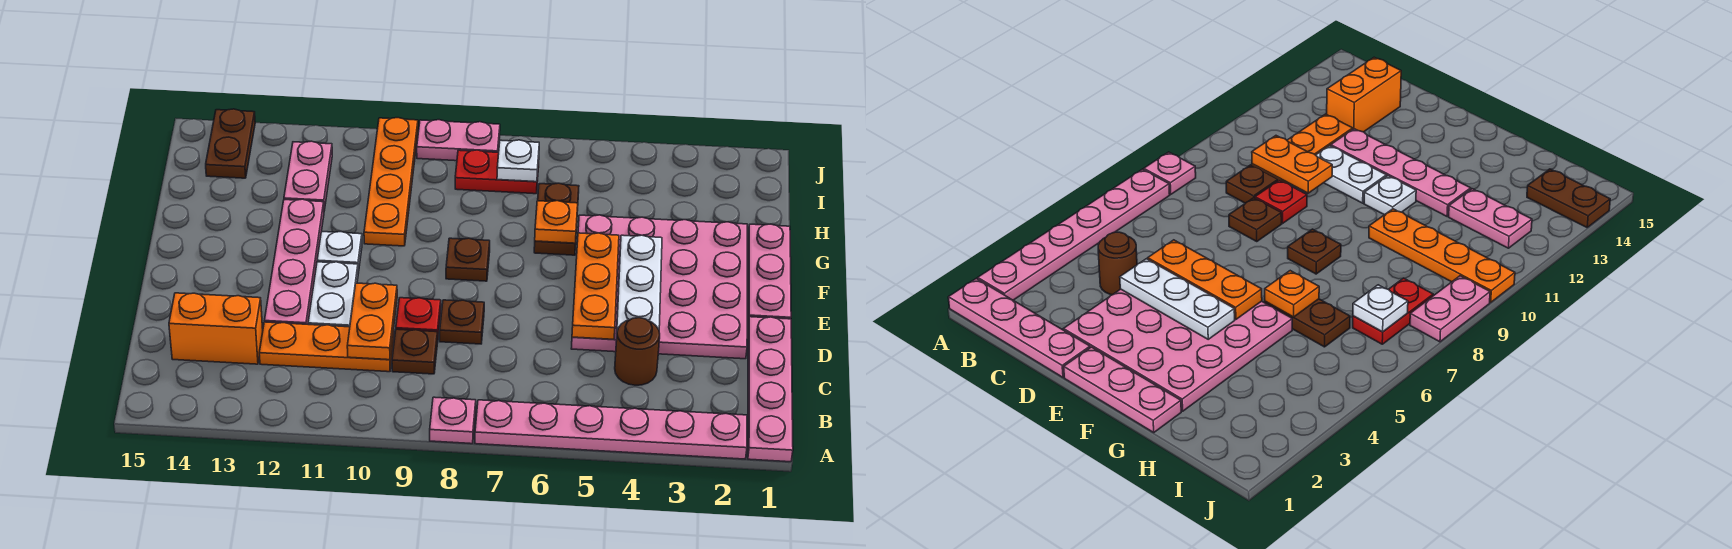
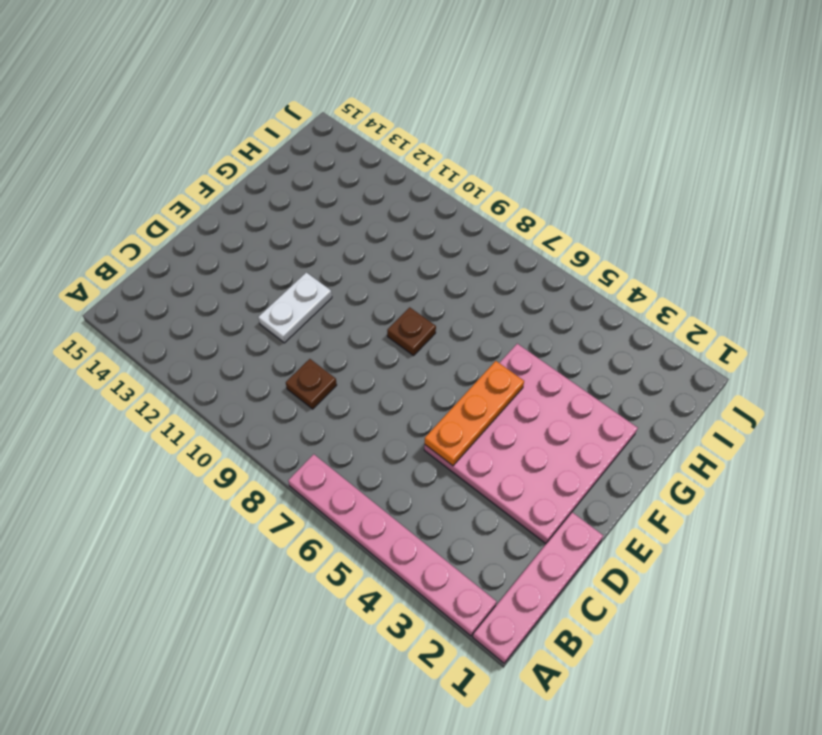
none -> pink plate A8 level 1
none -> brown round brick C4 level 1
none -> orange plate C10:C12 level 1

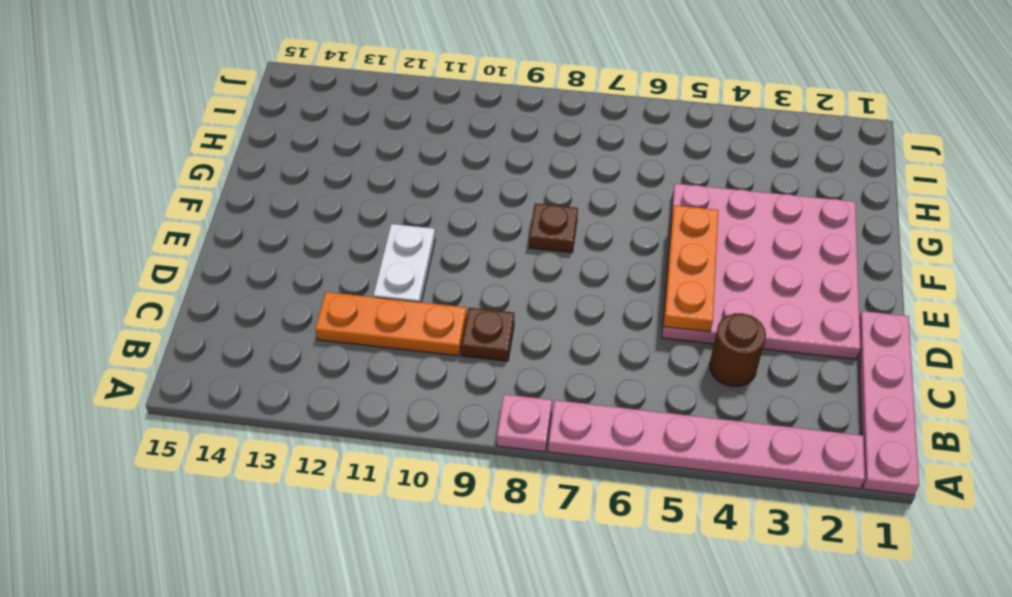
none -> orange brick C13:C14 level 1
none -> brown plate D8 level 1
none -> red plate D9 level 1

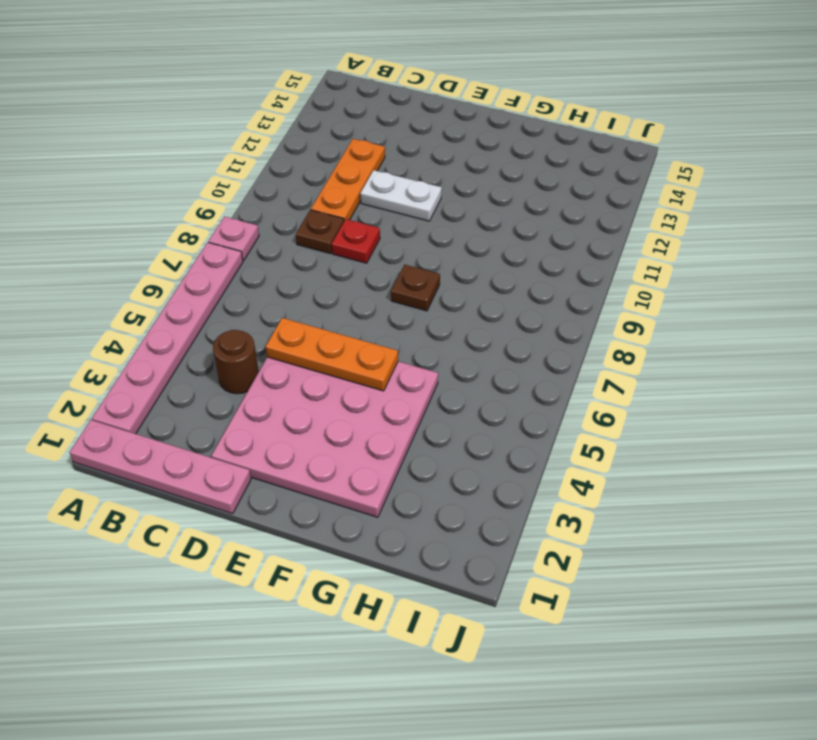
none -> orange brick C13:C14 level 1
none -> brown plate D8 level 1
none -> pink plate D12:G12 level 1

